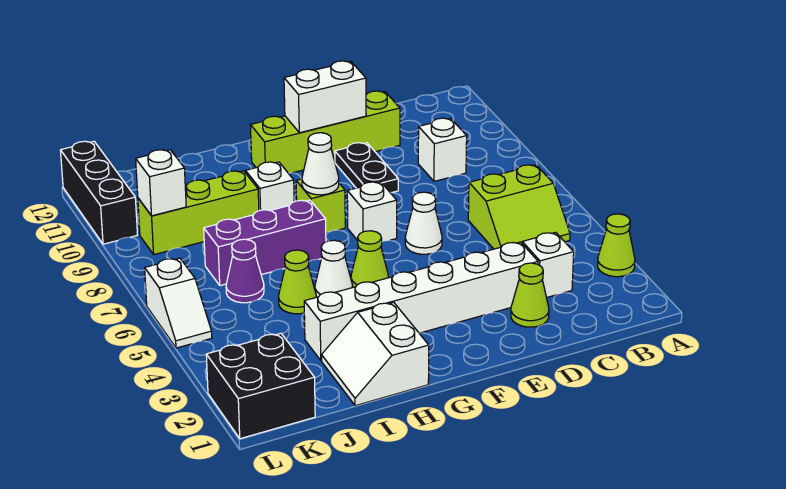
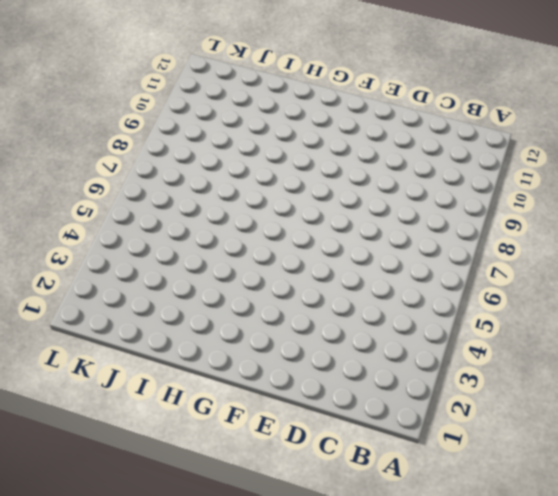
none -> lime cone A3 level 1
none -> lime slope B5:C6 level 1 top 6
none -> white brick C3 level 1

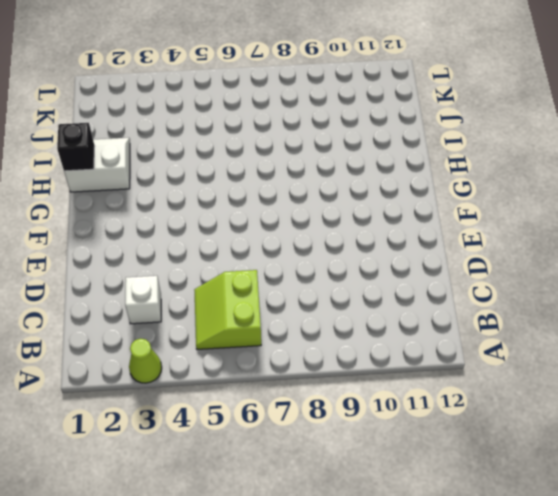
black brick H1 level 2 -> none
none -> white brick C9 level 1
none -> lime cone D2 level 1
none -> white brick D3:I3 level 1

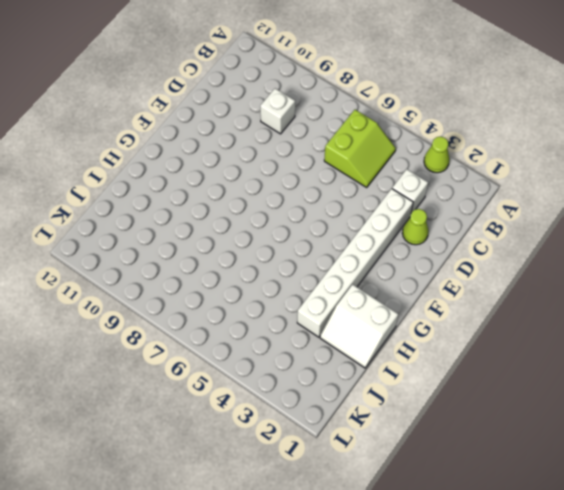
none -> lime brick D11:G11 level 1
none -> white cone E6 level 1
none -> black plate E9:E10 level 1

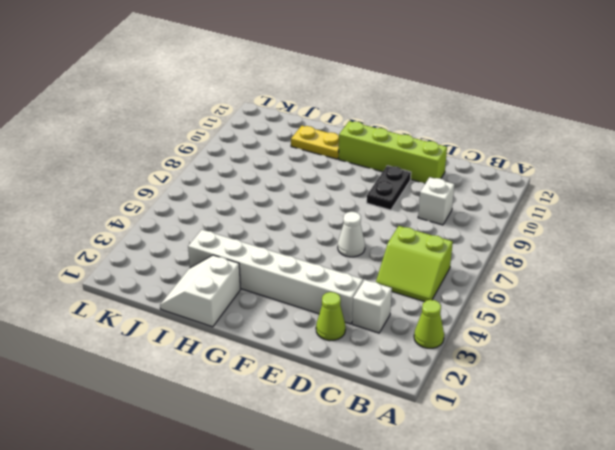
yellow plate H11:I11 level 1 -> none
none -> white brick F7 level 1
none -> lime cone G5 level 1
none -> lime brick G8 level 1

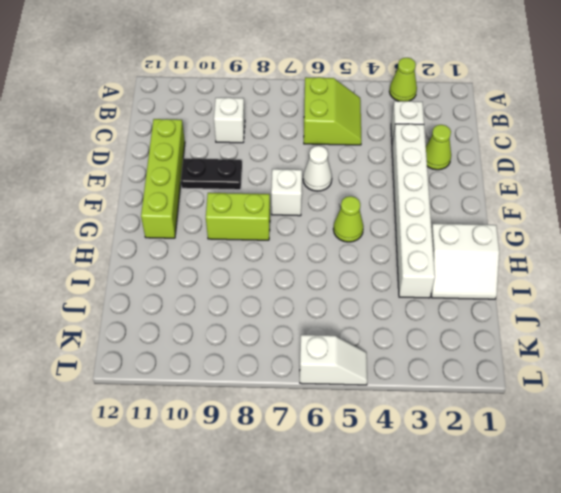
lime brick G8:G9 level 1 -> lime brick G8 level 1
none -> white cone H5 level 1
none -> purple brick H7:J7 level 1
none -> white brick H9 level 1

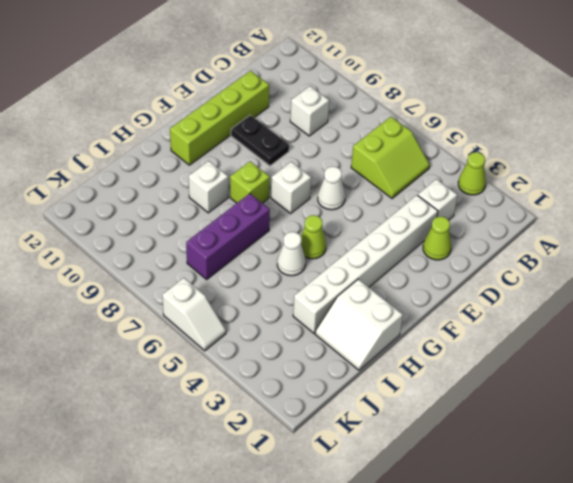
none -> lime cone I5 level 1
none -> lime brick I9:K9 level 1
none -> purple cone J6 level 1

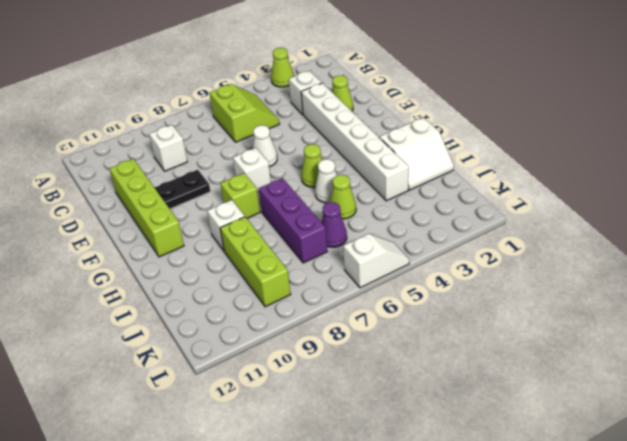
none -> black brick K1:L2 level 1
none -> black brick L10:L12 level 1
none -> white brick E11:F11 level 2

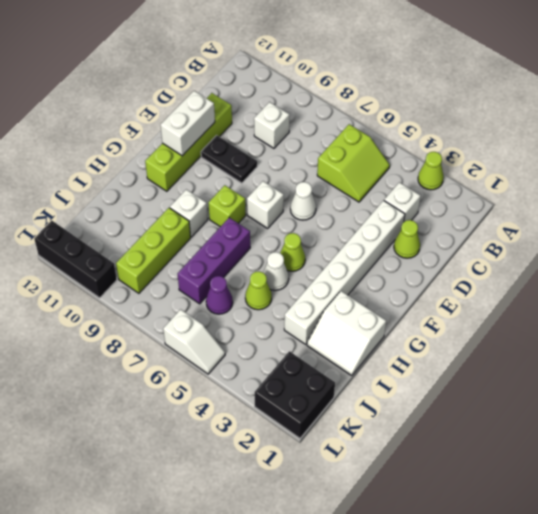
none -> white cone G8 level 2
none -> white brick K9 level 2

